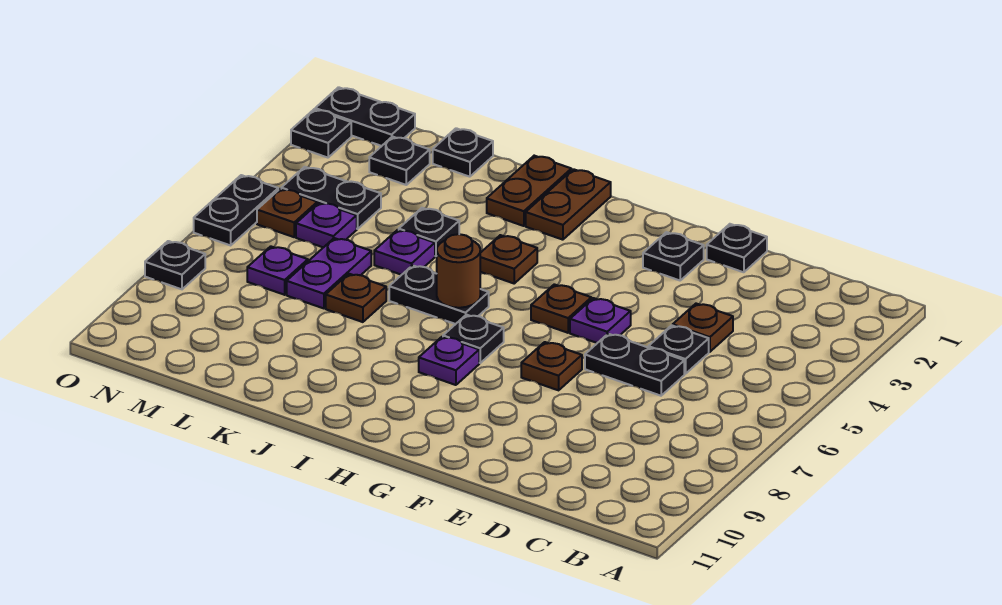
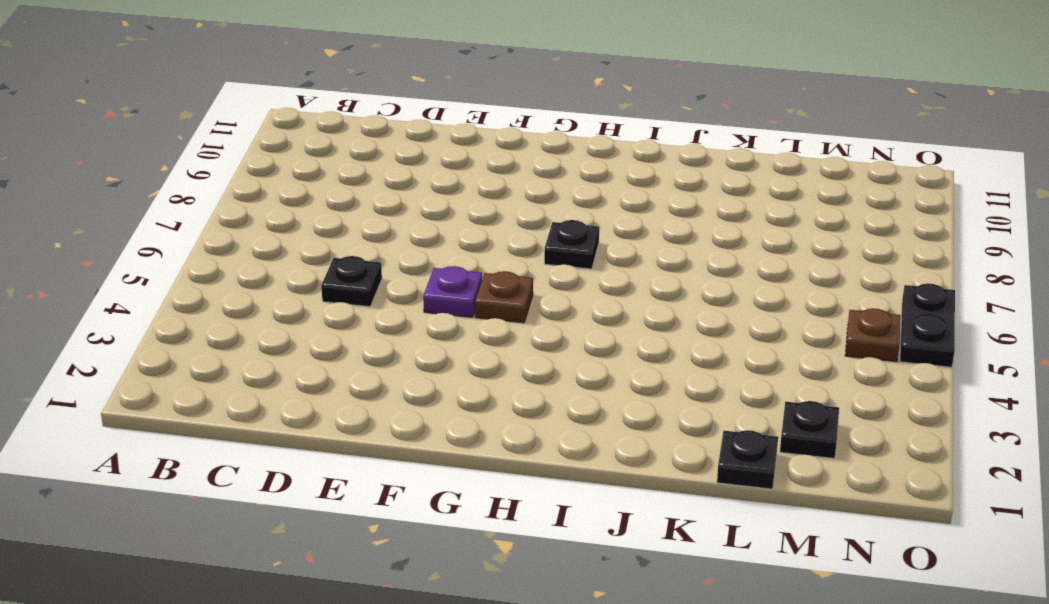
none -> brown plate D4 level 1
none -> black plate D6:E6 level 1
none -> black plate E1 level 1

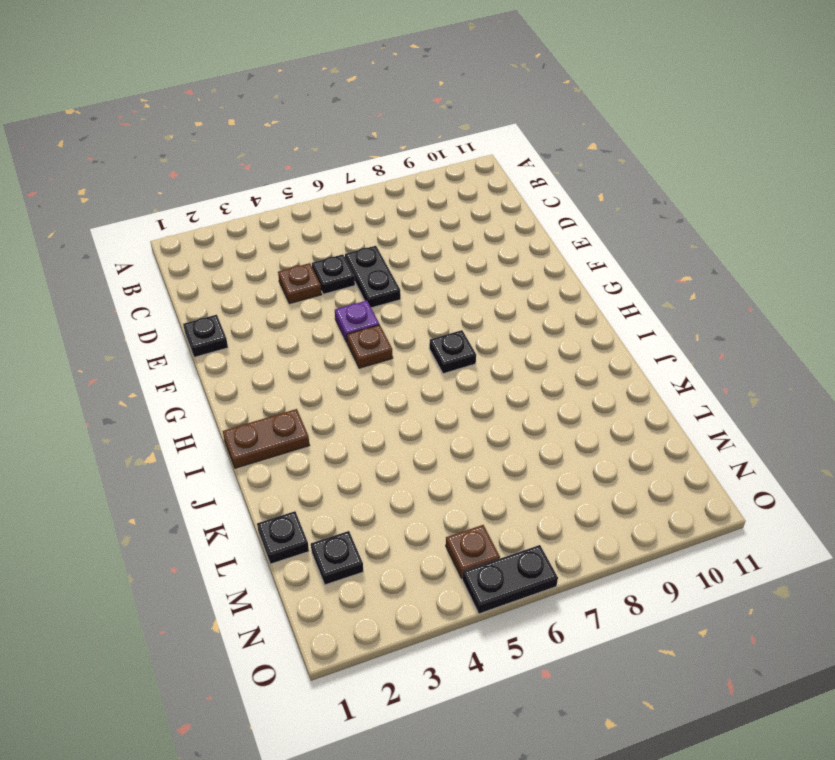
none -> black plate F2 level 1
none -> brown plate F7 level 1
none -> purple plate H8 level 1

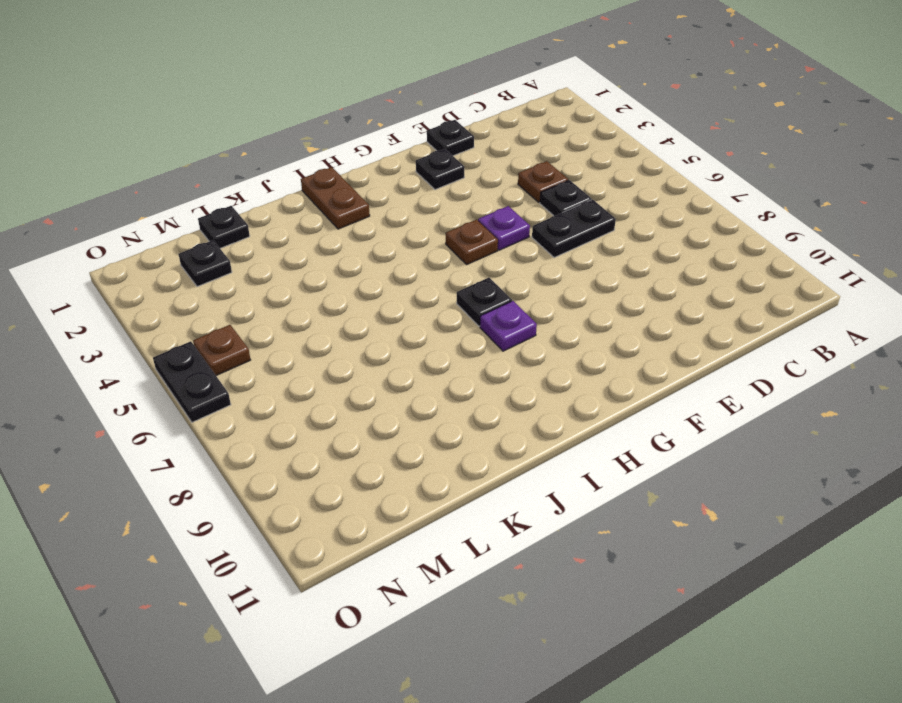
none -> brown plate F7 level 1
none -> brown plate I4 level 1
none -> black plate I6:J6 level 1

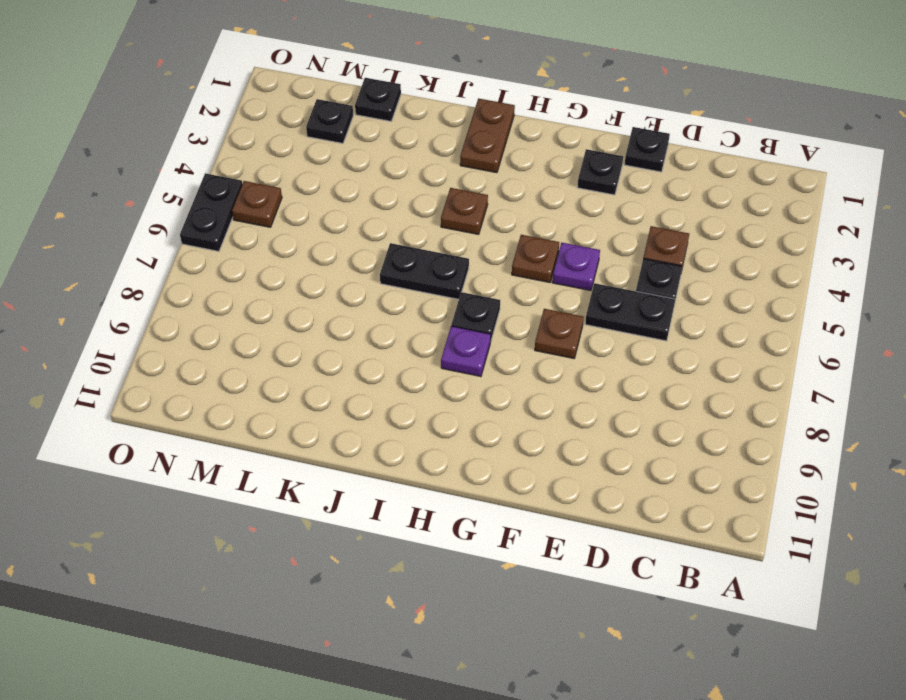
none -> brown plate J1:J2 level 1
none -> black plate K4 level 1
none -> purple plate K5 level 1

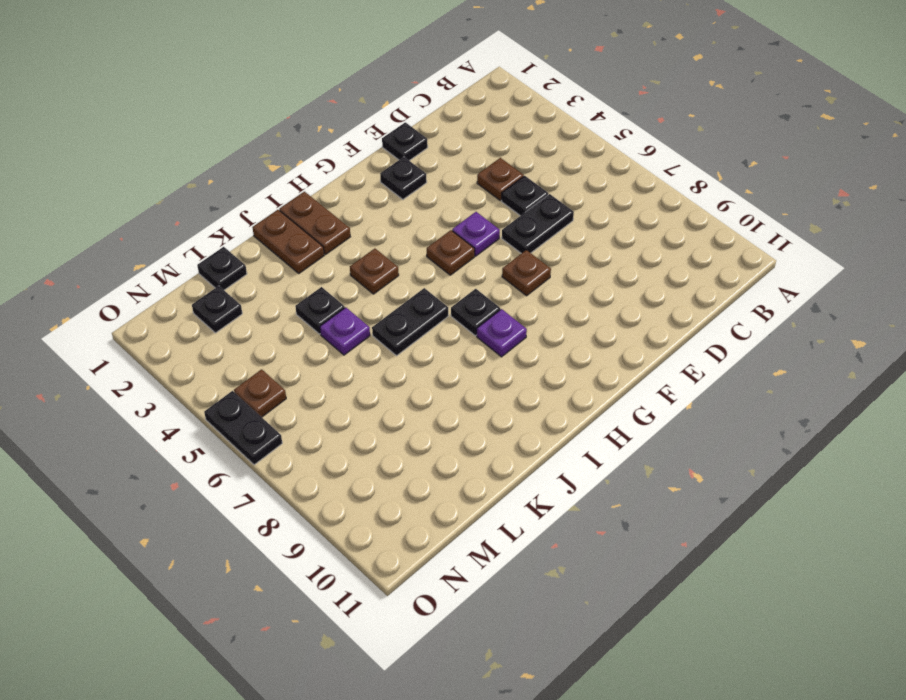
none -> brown plate K7 level 1
none -> purple plate L6:L7 level 1
none -> black plate M4:N4 level 1

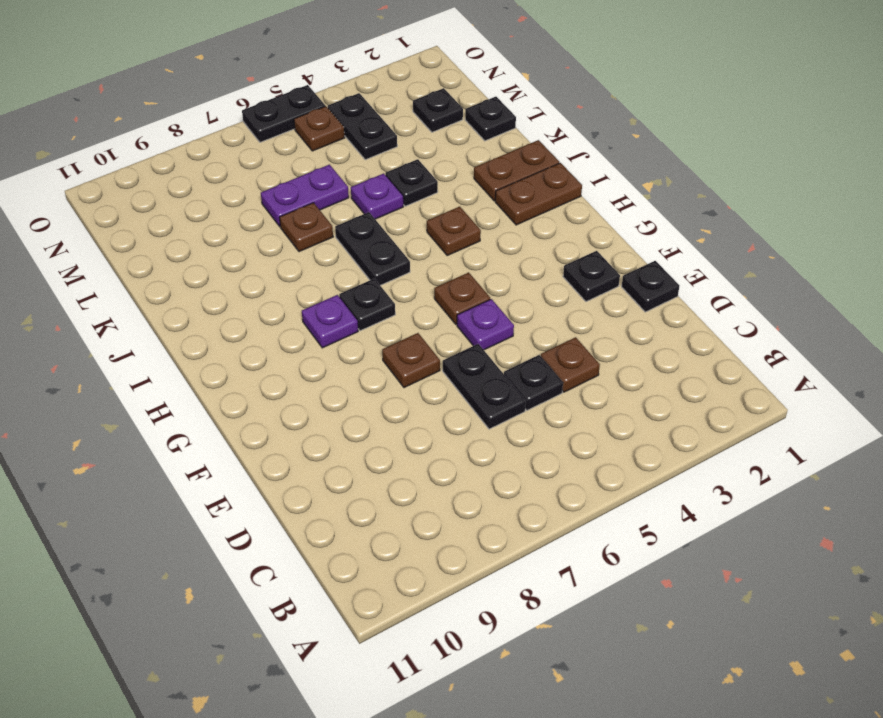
none -> purple plate M5 level 1
none -> purple plate M7 level 1
none -> black plate N1:O1 level 1

